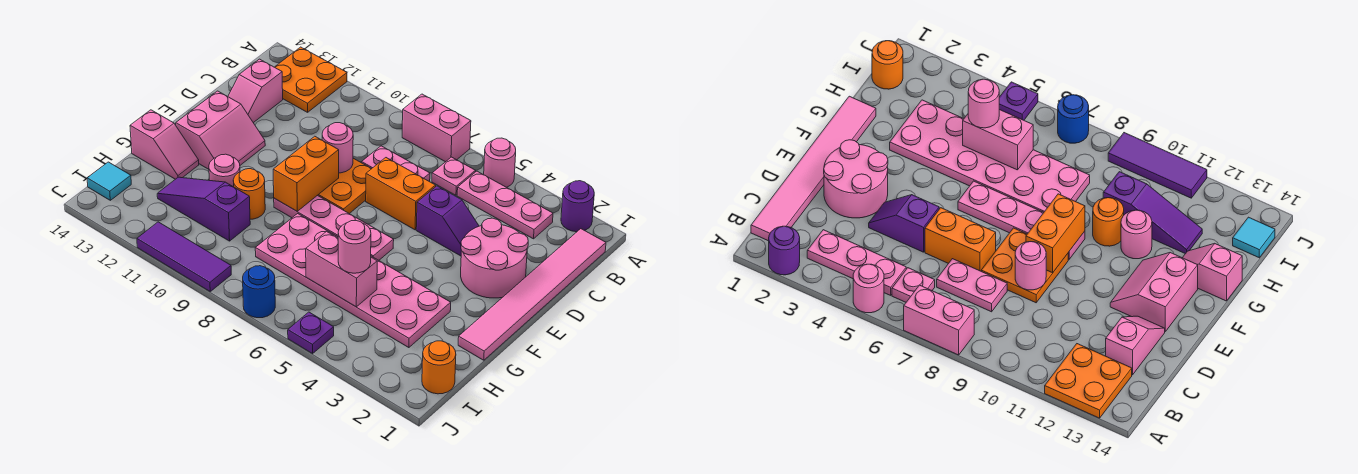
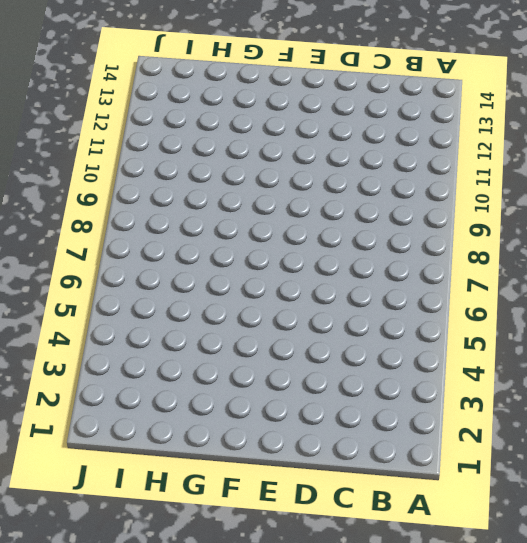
none -> purple round brick A2 level 1
none -> pink round brick A5 level 1
none -> pink brick A7:A8 level 1

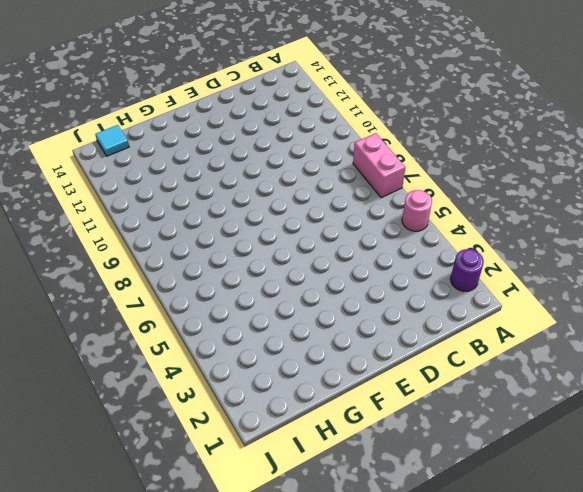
none -> orange plate A12:B13 level 1
none -> pink tile B1:G1 level 1
none -> pink plate B3:B5 level 1

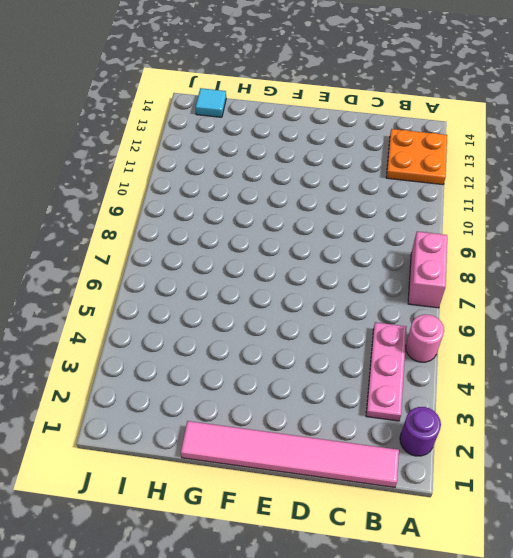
none -> pink plate B6 level 1
none -> pink plate C7:C8 level 1
none -> pink slope C13:D13 level 1 top C

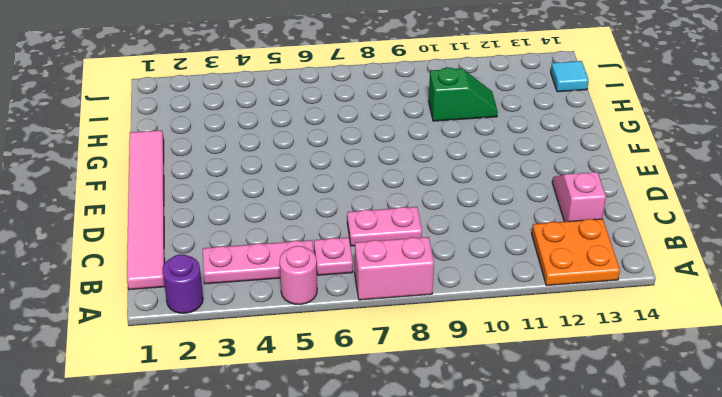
green slope H10:H11 level 1 top 10 -> purple slope H10:H12 level 1 top 10
none -> pink round brick D2:E3 level 1
none -> purple slope D4:D5 level 1 top 5
none -> orange brick D6:D7 level 1

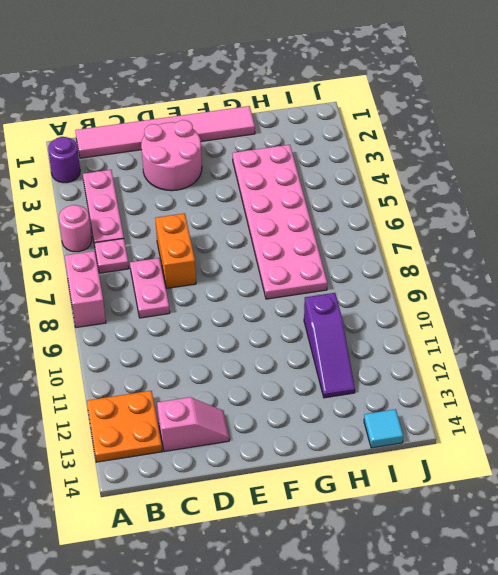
none -> purple slope D4:D5 level 1 top 5
none -> orange plate D8:E9 level 1
none -> pink slope E12:F13 level 1 top 13

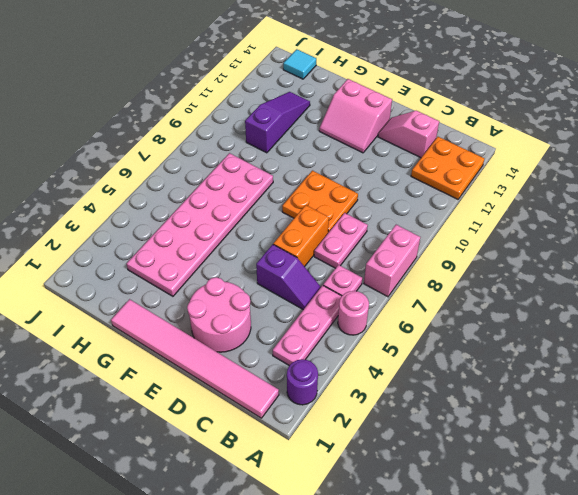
purple slope C5:D5 level 1 top D -> purple slope D4:D5 level 1 top 5
none -> pink plate F6:F9 level 1
none -> orange round brick G10 level 1
none -> pink round brick G11 level 1

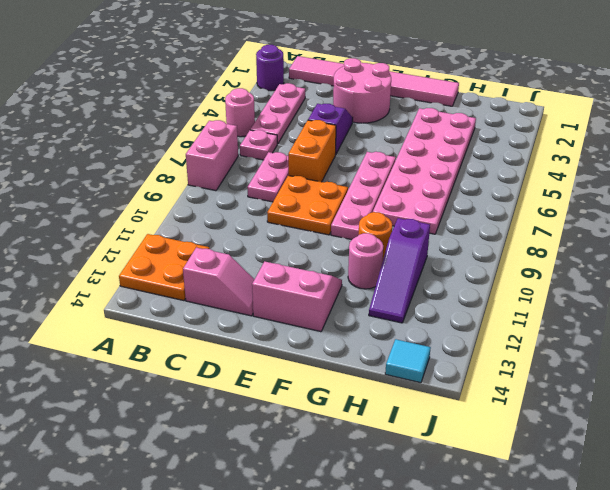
none -> pink slope G13:G14 level 1 top 14
none -> orange round brick I1 level 1
none -> purple plate J5 level 1

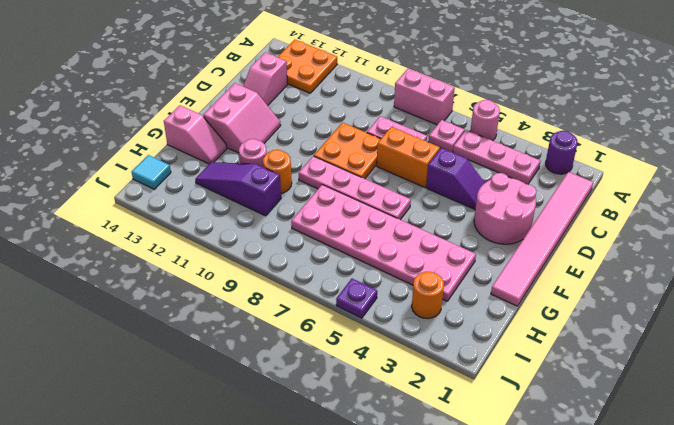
orange round brick I3 level 1 -> orange round brick I1 level 1
none -> blue round brick J7 level 1
none -> purple tile J9:J11 level 1
none -> pink round brick D9 level 2

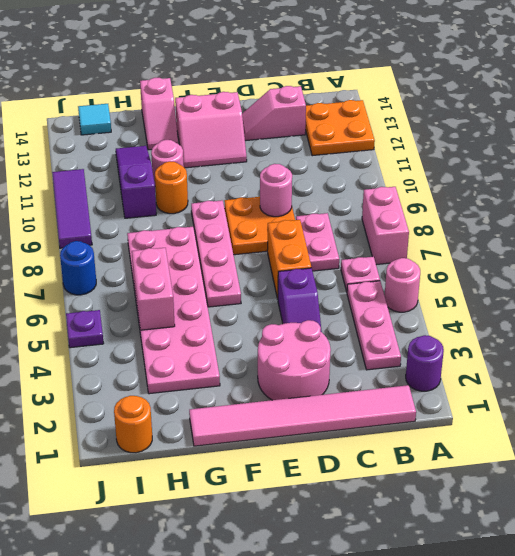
none -> orange brick E9:F9 level 2
none -> pink round brick H5 level 3

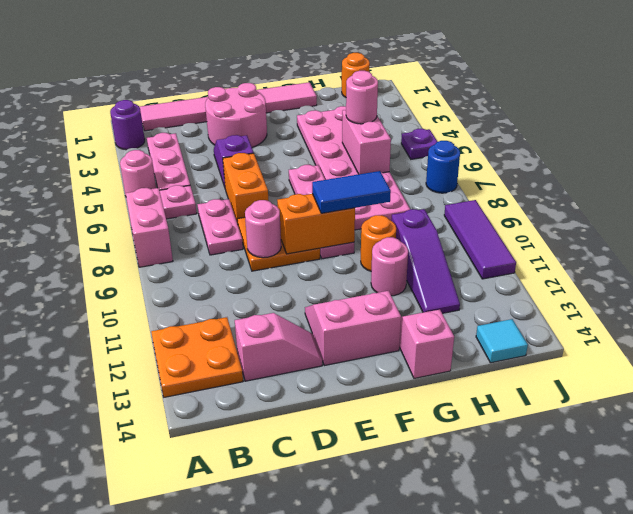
blue tile F9:G9 level 3 -> none

